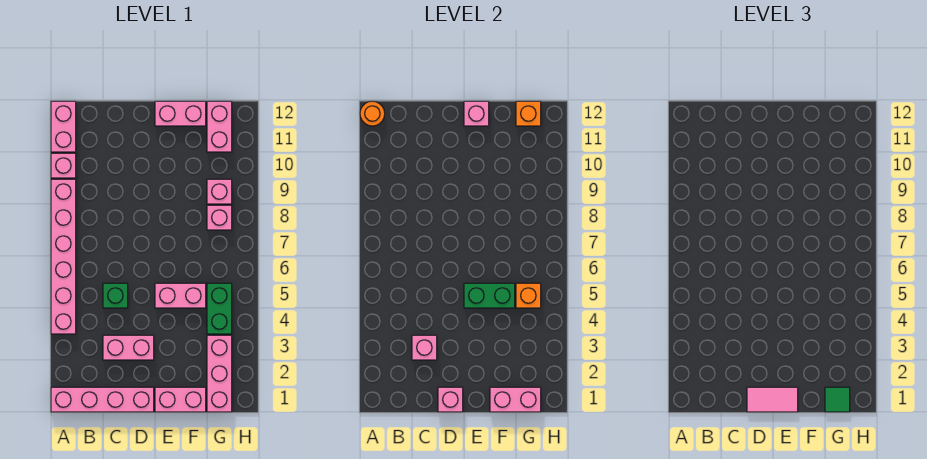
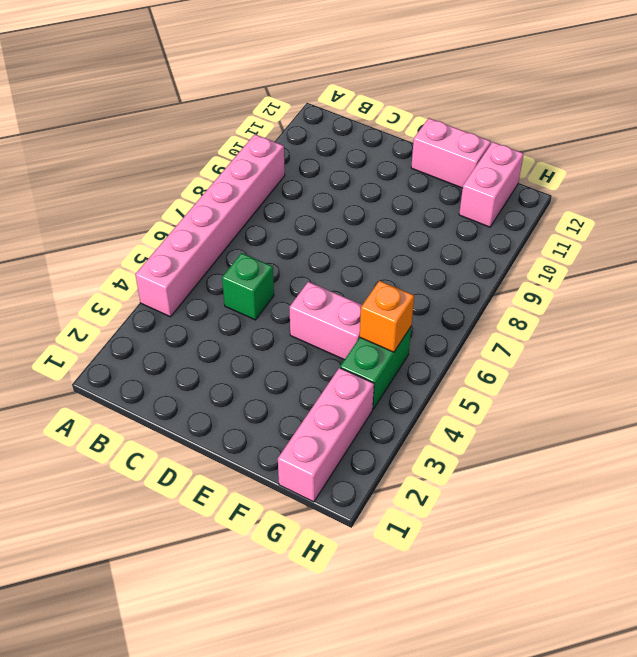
none -> pink brick A1:D1 level 1
none -> pink brick A10 level 1
none -> pink brick A11:A12 level 1

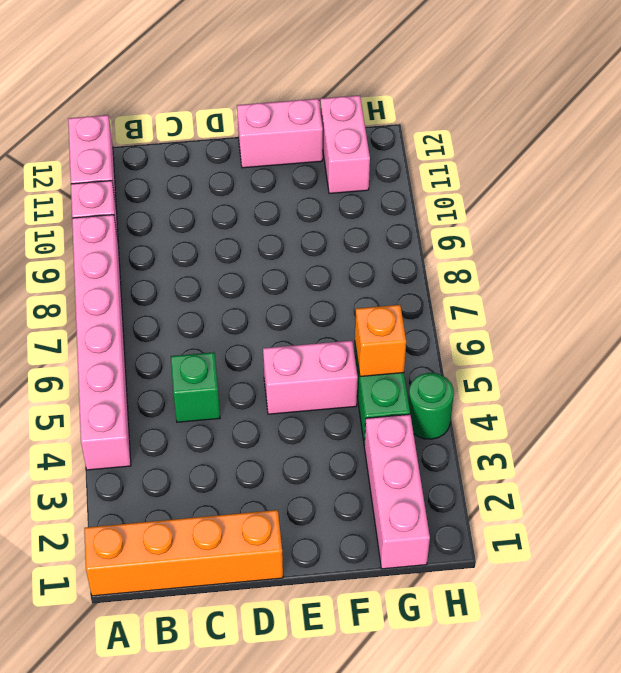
orange brick A1:D1 level 1 -> pink brick A1:D1 level 1
green round brick H4 level 1 -> none
none -> pink brick C3:D3 level 1
none -> pink brick E1:F1 level 1
none -> pink brick G8 level 1

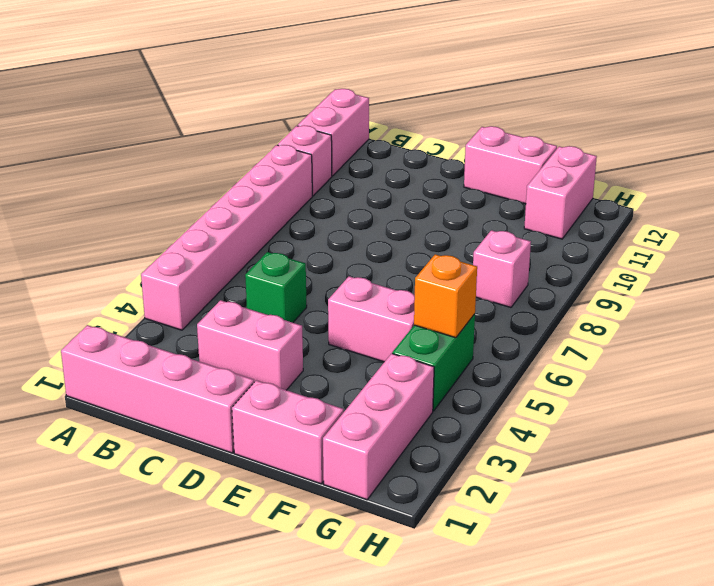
none -> pink brick G9 level 1
none -> orange round brick A12 level 2
none -> pink brick C3 level 2

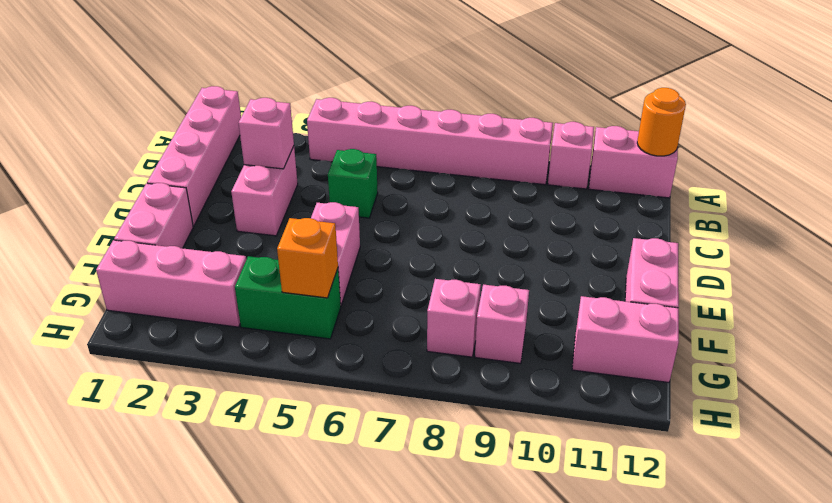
none -> pink brick D1 level 2
none -> green brick E5:F5 level 2
none -> pink brick E12 level 2

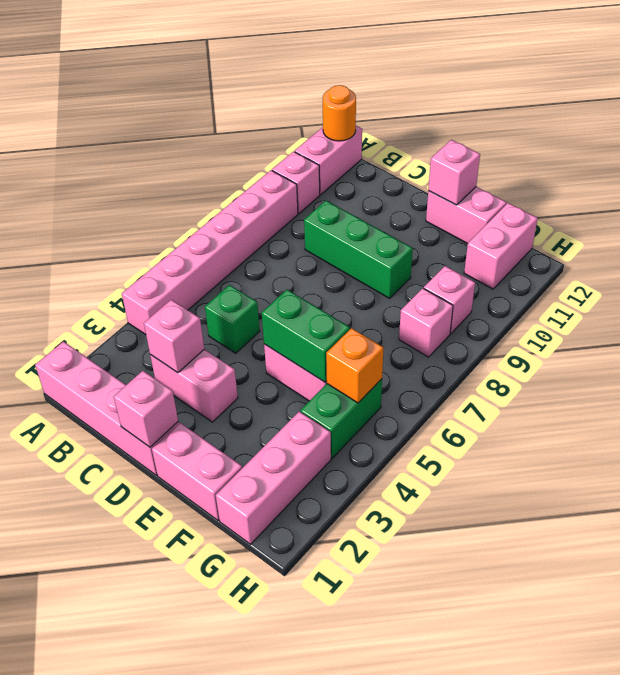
green brick C9:E9 level 1 -> none
none -> pink brick F1:G1 level 2
none -> orange brick G12 level 2
none -> pink tile D1:E1 level 3

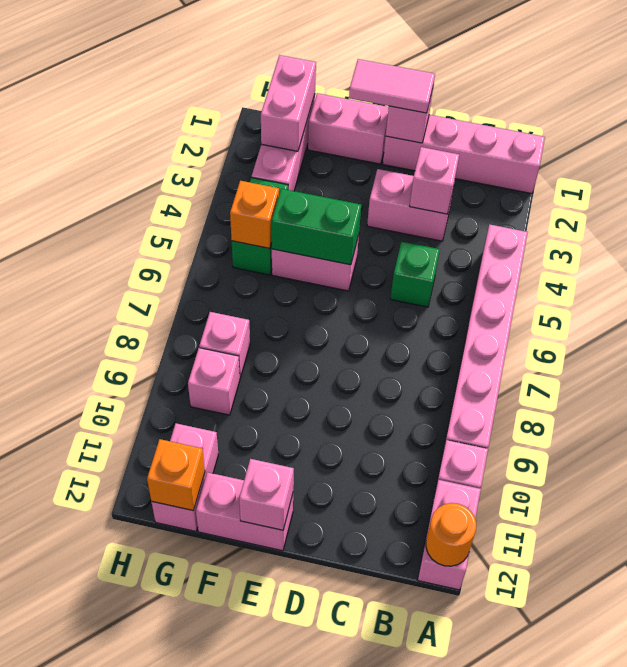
pink brick G1:G2 level 2 -> pink brick F1:G1 level 2
none -> green tile G1 level 3

